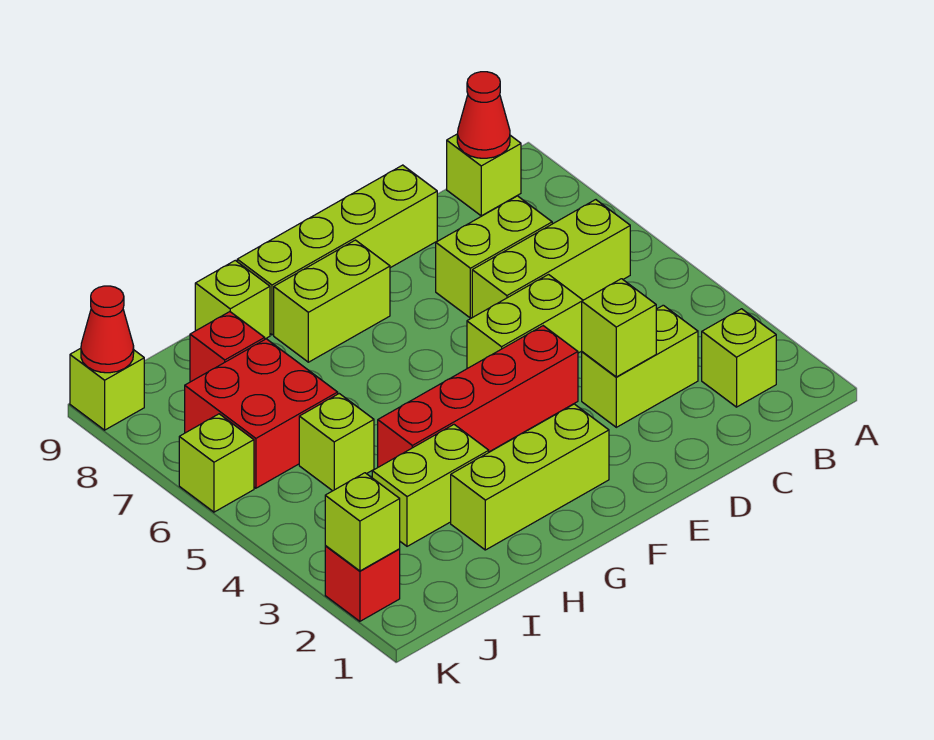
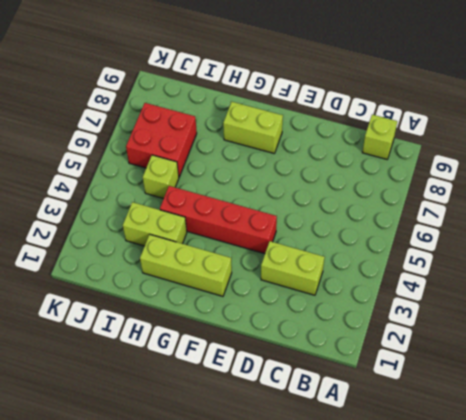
none -> lime brick B2 level 1
none -> lime brick B6:D6 level 1
none -> lime brick C7:D7 level 1

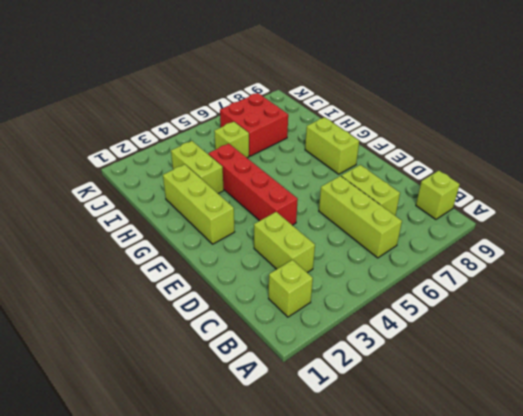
none -> lime brick D5:E5 level 1
none -> lime brick D9:G9 level 1
none -> lime brick H9 level 1

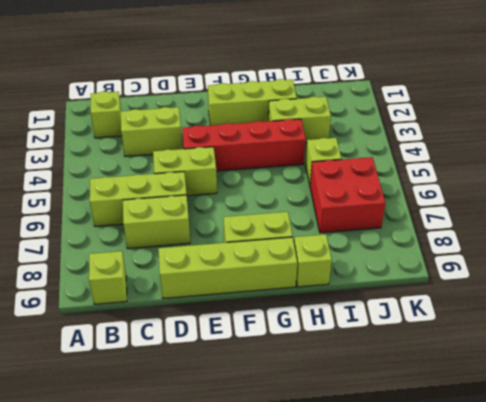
none -> red brick I8 level 1
none -> red brick K2 level 1
none -> lime brick K6 level 1

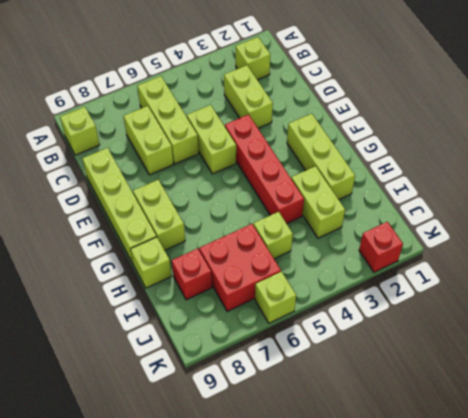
none -> lime brick K9 level 1
none -> red cone B9 level 2
none -> lime brick D3 level 2

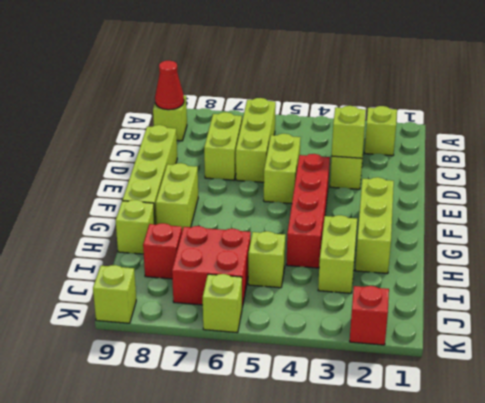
none -> lime brick K2 level 2
none -> red cone K9 level 2

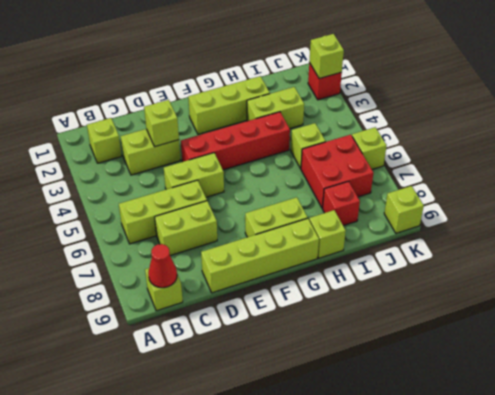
none -> red cone K9 level 2

